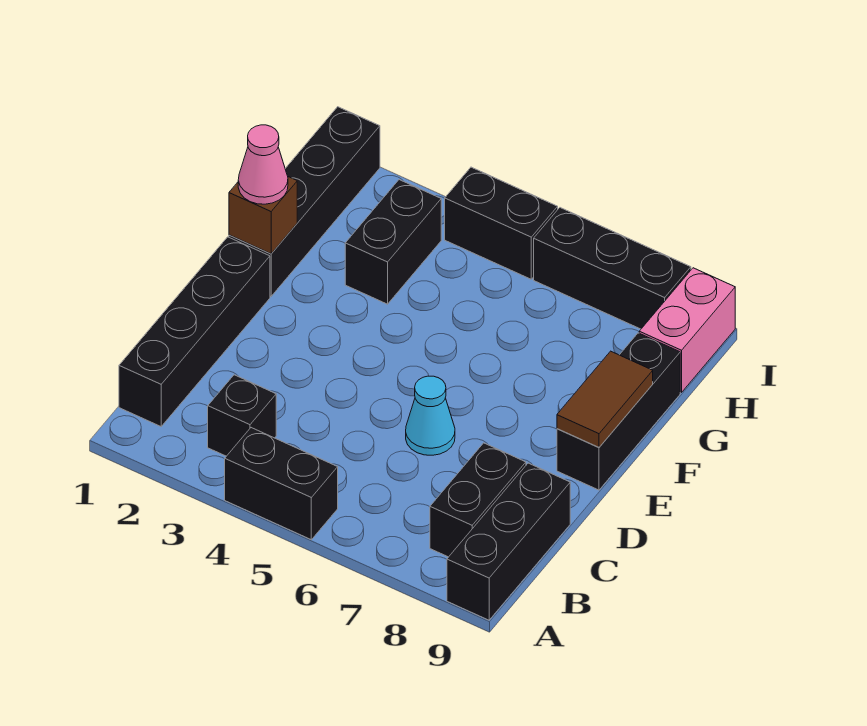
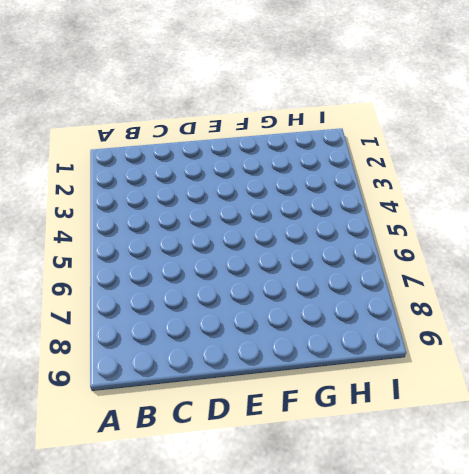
none -> black brick A4:A5 level 1
none -> black brick A9:C9 level 1
none -> black brick B1:E1 level 1

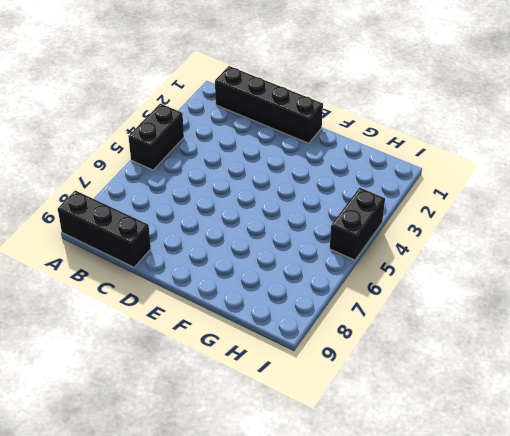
none -> black brick B3 level 1
none -> black brick B8:C8 level 1
none -> cyan cone D6 level 1

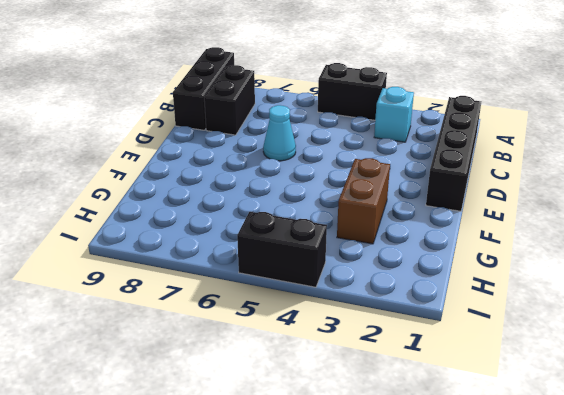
cyan brick B3 level 1 -> black brick B3 level 1
brown brick F3:G3 level 1 -> black brick G3:H3 level 1
none -> black brick E9:G9 level 1
none -> black brick F1:I1 level 1
none -> pink brick H9:I9 level 1

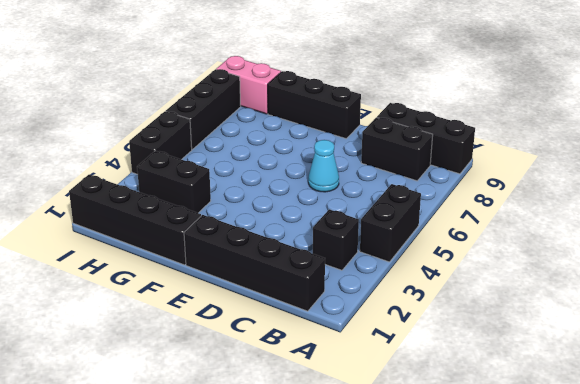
none -> brown tile E9:F9 level 2
none -> brown brick F1 level 2
none -> pink cone F1 level 3

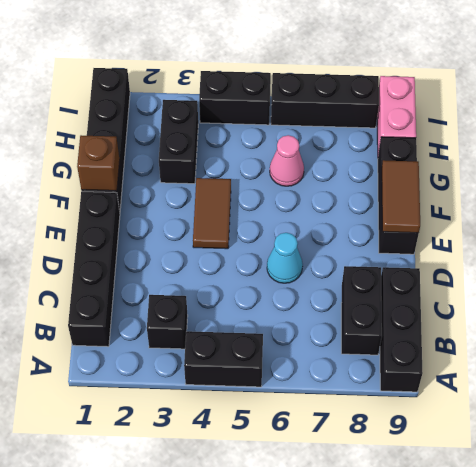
brown tile E4:F4 level 1 -> none
pink cone G6 level 1 -> pink cone F1 level 3

